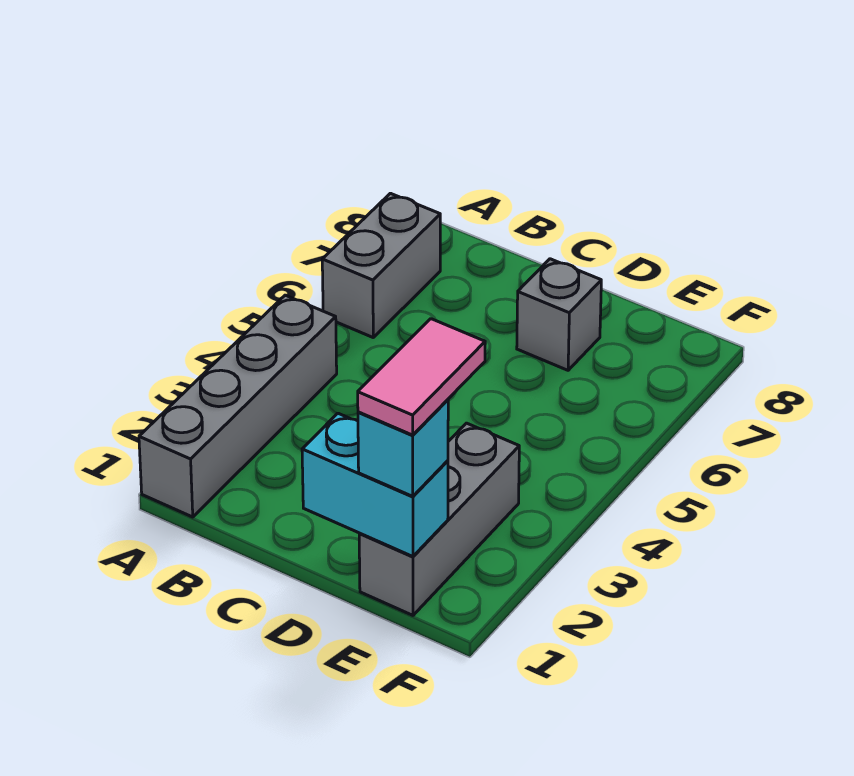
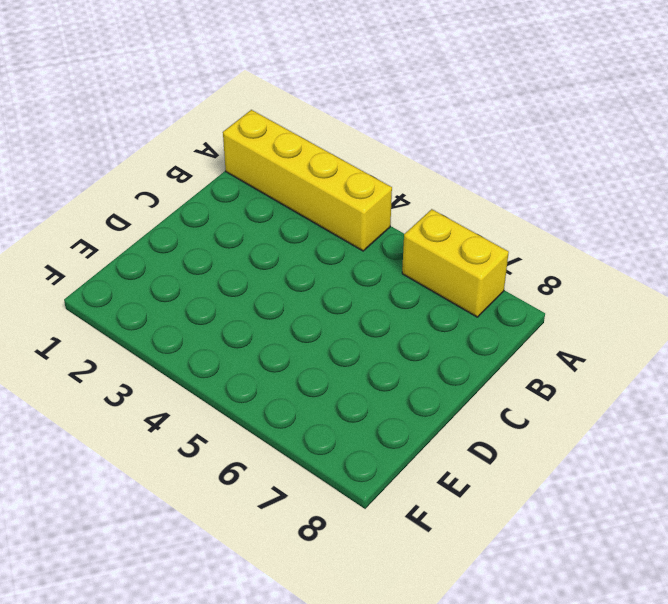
yellow brick A1:A4 level 1 -> grey brick A1:A4 level 1
yellow brick A6:A7 level 1 -> grey brick A6:A7 level 1
none -> grey brick D7 level 1
none -> grey brick E1:E3 level 1

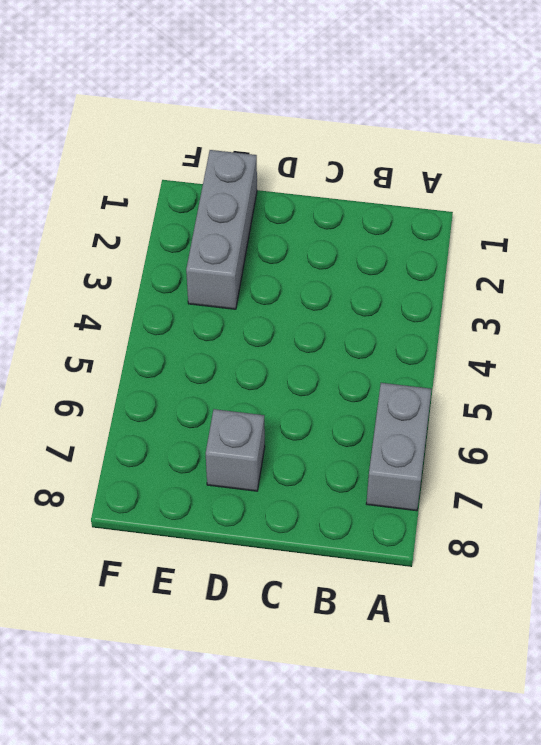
none -> grey brick A1:A4 level 1
none -> cyan brick D1:E1 level 2

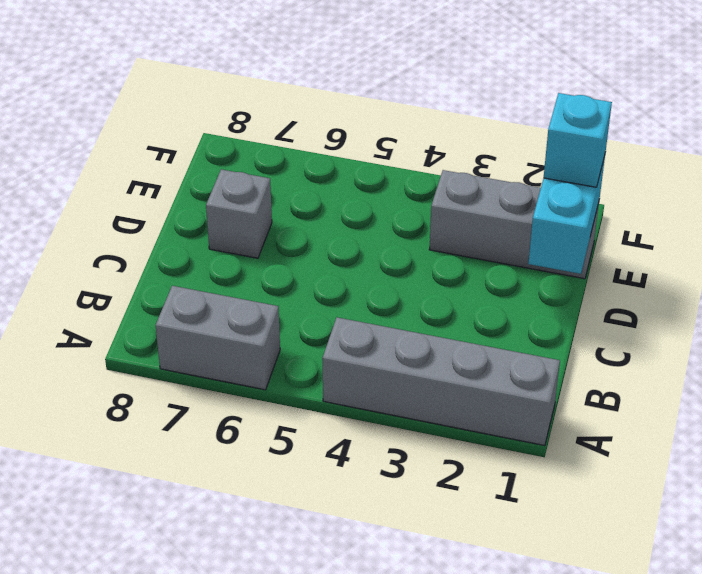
none -> pink tile E1:E2 level 4

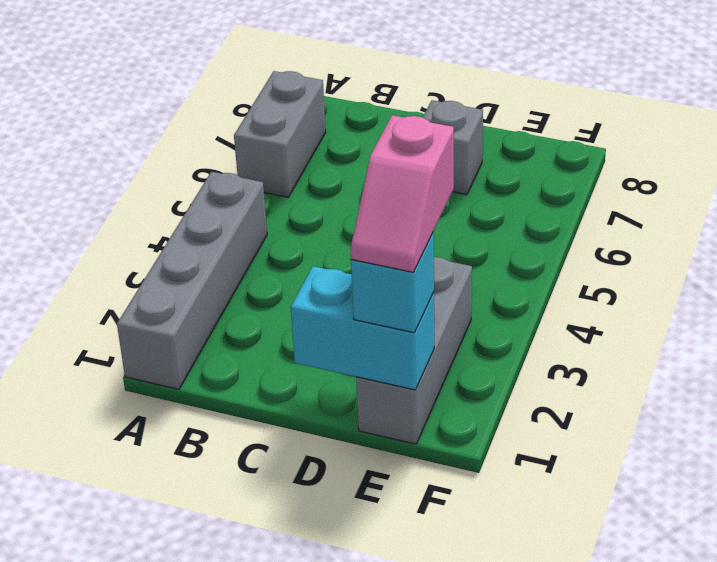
pink slope E1:E2 level 4 top 2 -> pink tile E1:E2 level 4

